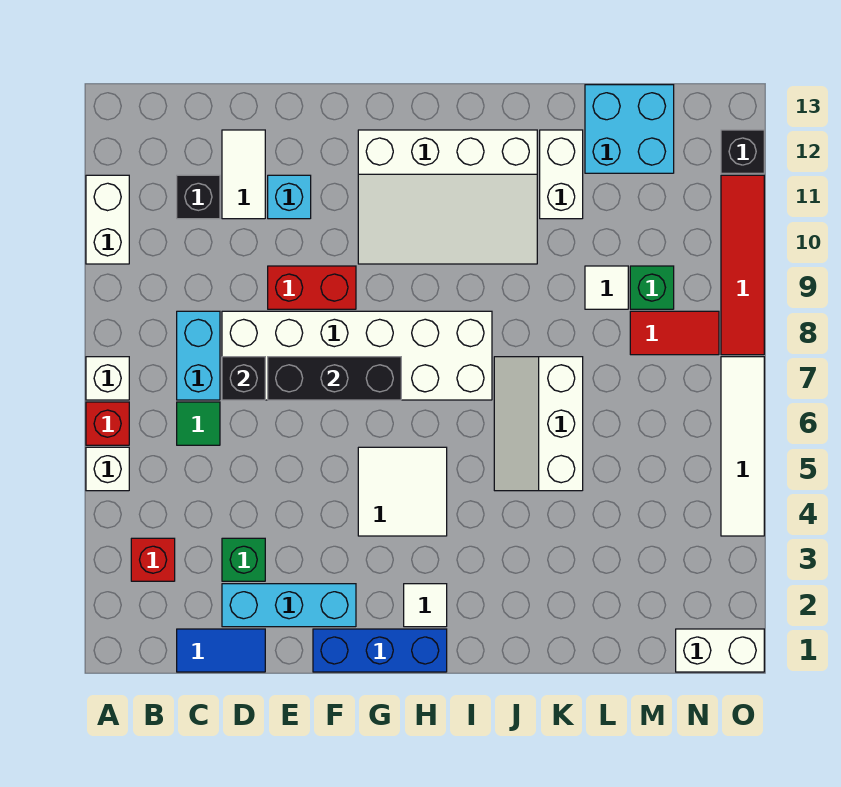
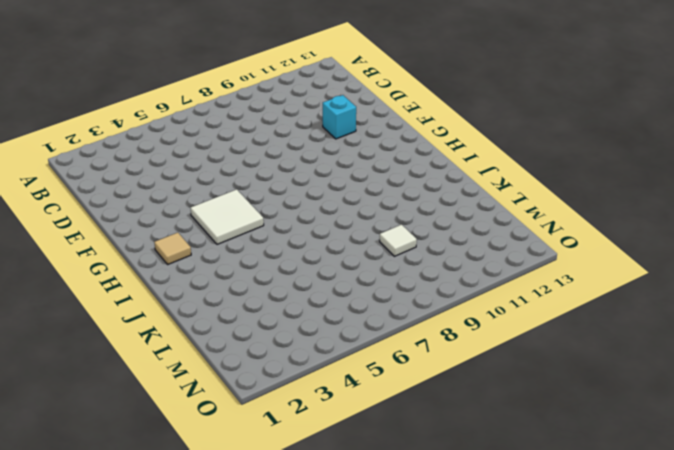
tan tile H2 level 1 -> white tile H2 level 1
none -> white brick A5 level 1
none -> red brick A6 level 1
none -> white brick A7 level 1
none -> white brick A10:A11 level 1

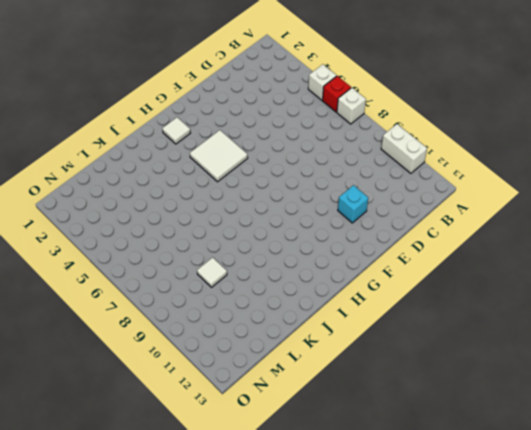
none -> red brick B3 level 1
none -> blue tile C1:D1 level 1
none -> green tile C6 level 1
none -> cyan brick C7:C8 level 1

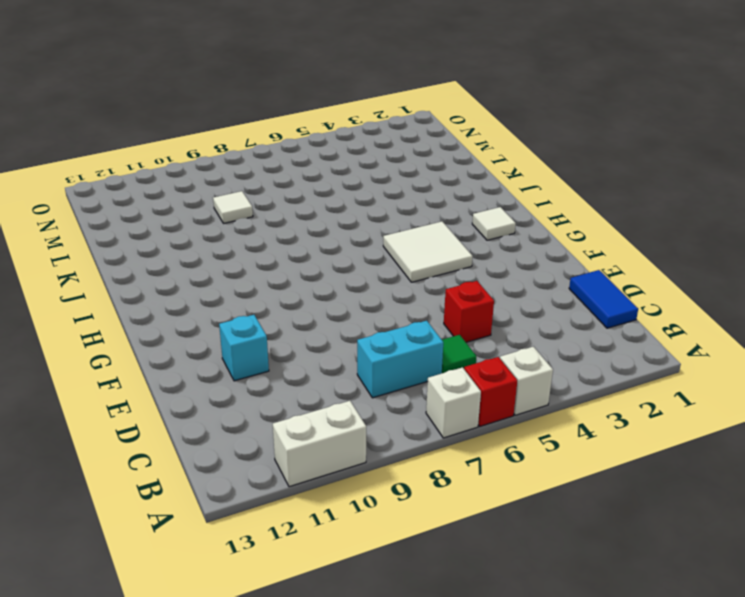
red brick D5 level 1 -> red brick B3 level 1
none -> black brick C11 level 1
none -> cyan brick D2:F2 level 1
none -> green brick D3 level 1
none -> white brick D7:I8 level 1

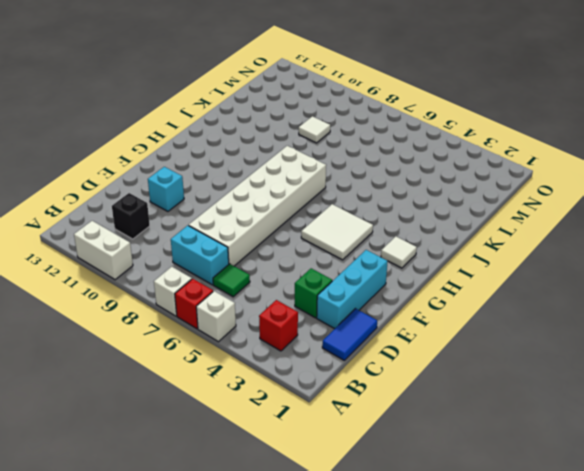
none -> white tile D11:D12 level 1
none -> red brick E9:F9 level 1
none -> blue brick F1:H1 level 1
none -> white slope G10:J12 level 1 top 12

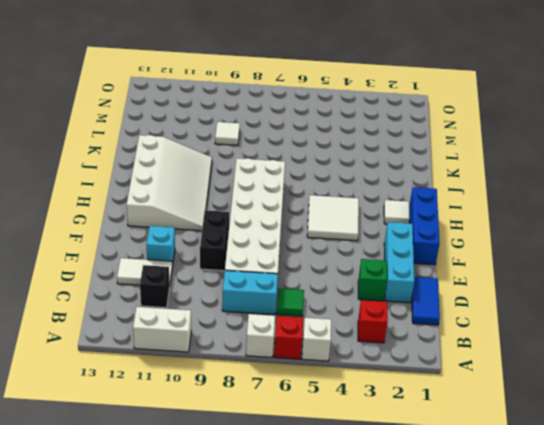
black brick E9:F9 level 1 -> red brick E9:F9 level 1
none -> white slope J5:K7 level 1 top K
none -> white brick K11:K12 level 1
none -> cyan brick L12:M13 level 1
none -> red tile M8:N8 level 1

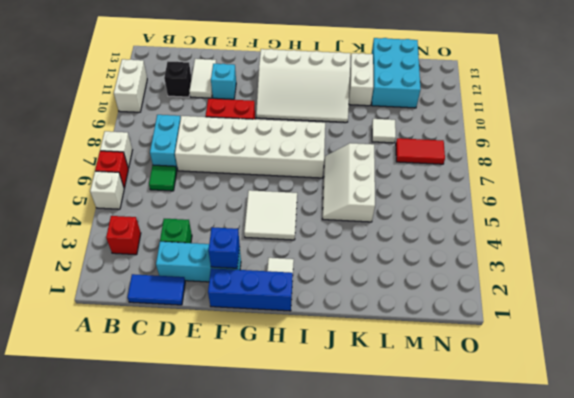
blue brick F2 level 2 -> none
cyan brick L11:M13 level 1 -> cyan brick L12:M13 level 1
none -> green brick M9 level 1
none -> white brick N1:O1 level 1
none -> white tile O4:O7 level 1
none -> red tile O8:O11 level 1

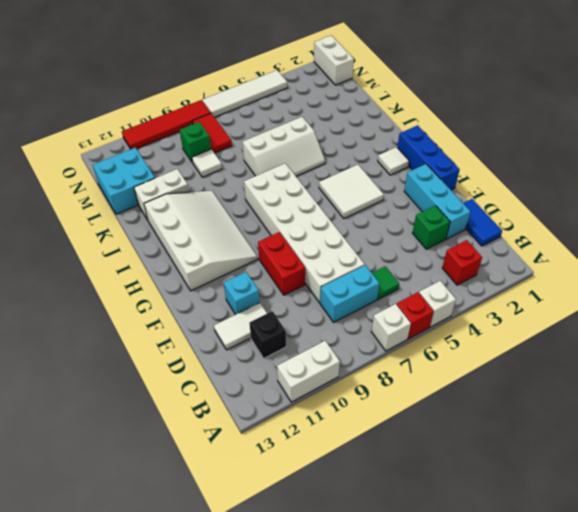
none -> black brick O12 level 1
none -> black brick D7 level 2
none -> black brick E7:G7 level 2

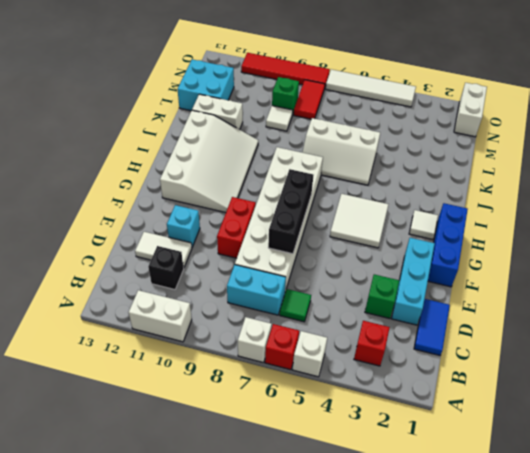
none -> black brick O12 level 1
none -> black brick D7 level 2

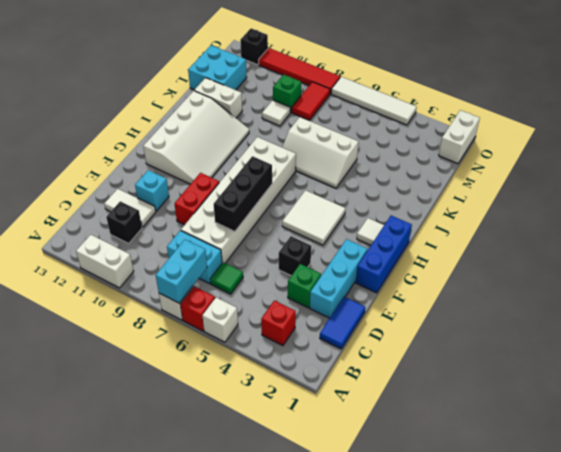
cyan brick A7:B7 level 2 -> none
black brick E4 level 1 -> black brick D7 level 2

